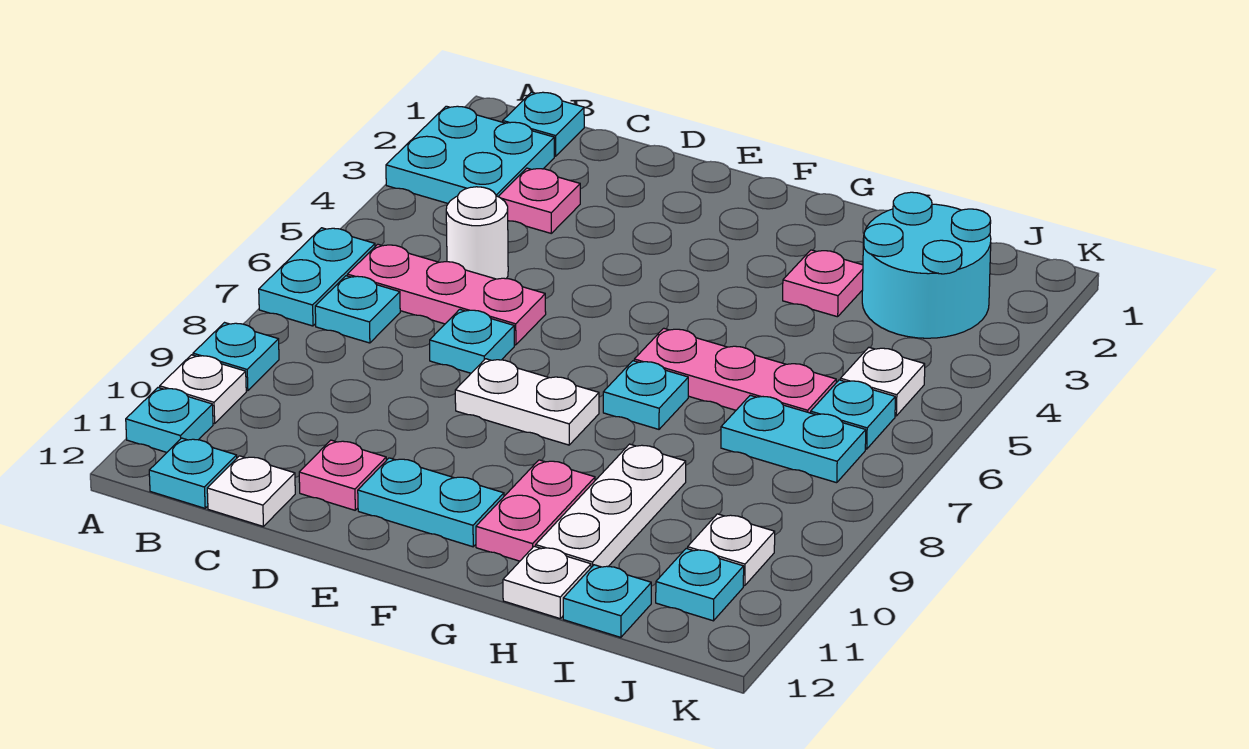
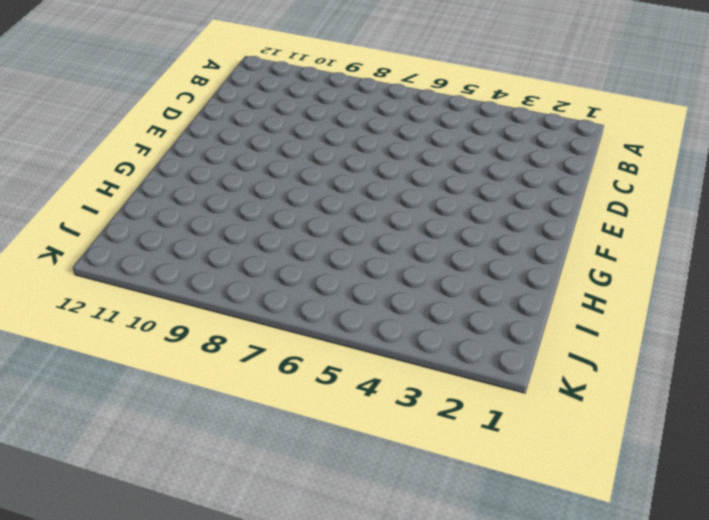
none -> cyan plate A2:B3 level 1
none -> cyan plate A6:A7 level 1
none -> cyan plate A9 level 1

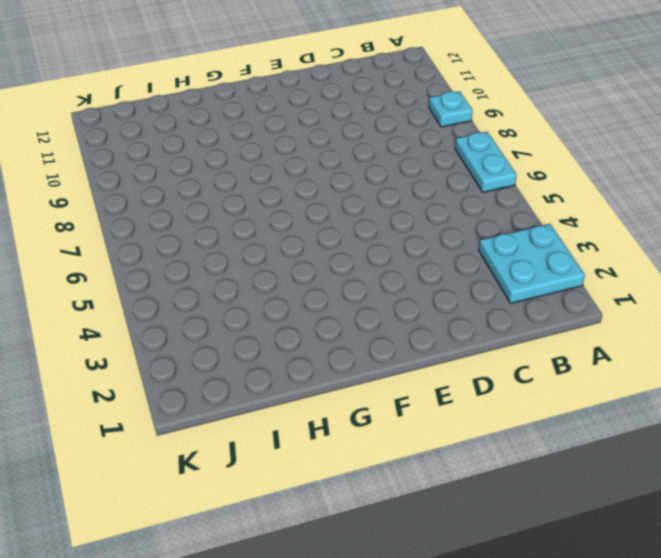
none -> white plate A10 level 1
none -> cyan plate A11 level 1
none -> cyan plate B1 level 1

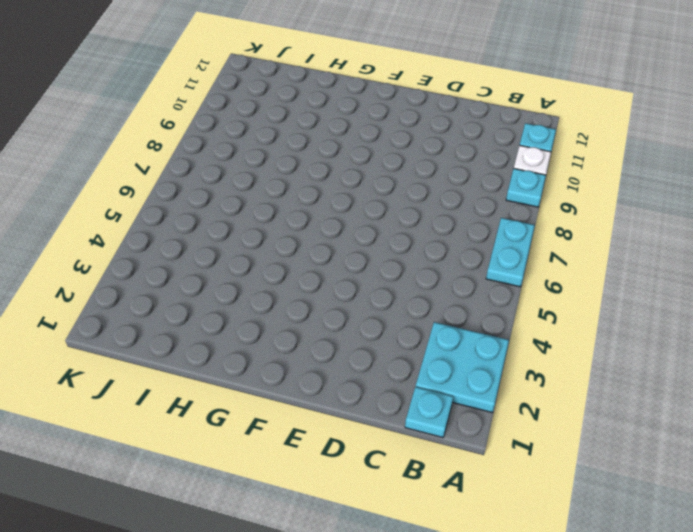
none -> pink plate B6:D6 level 1
none -> cyan plate B7 level 1
none -> cyan plate B12 level 1

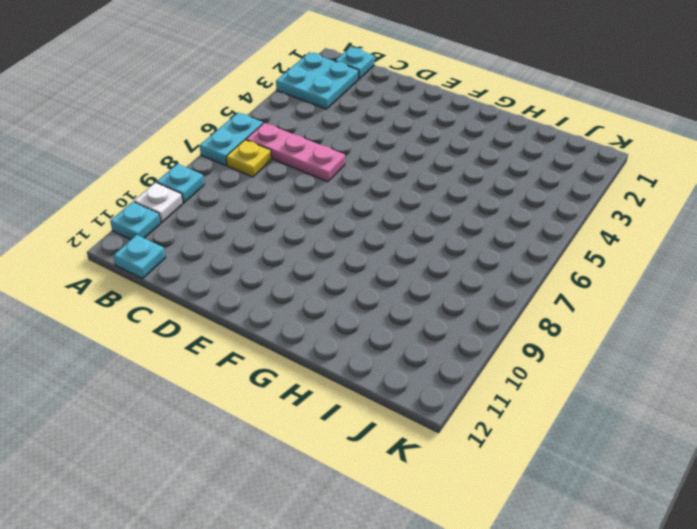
yellow plate B7 level 1 -> cyan plate B7 level 1
none -> pink plate C3 level 1
none -> white round brick C5 level 1
none -> white plate C12 level 1

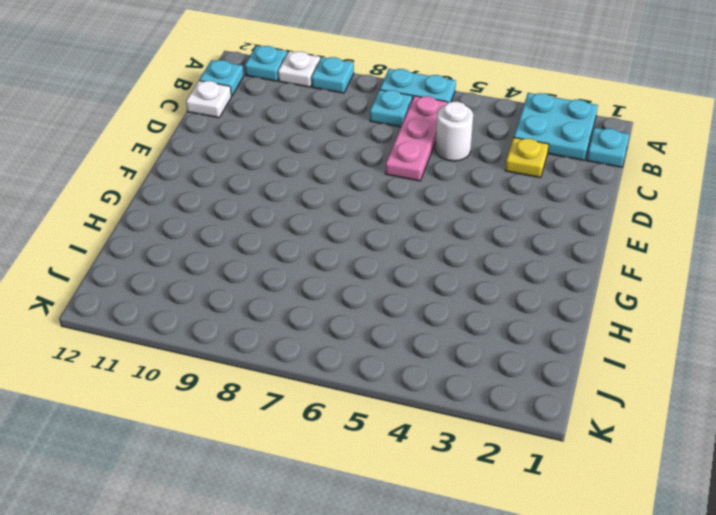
yellow plate C3 level 1 -> pink plate C3 level 1
none -> cyan plate D7 level 1
none -> pink plate D11 level 1
none -> white plate E8:F8 level 1

